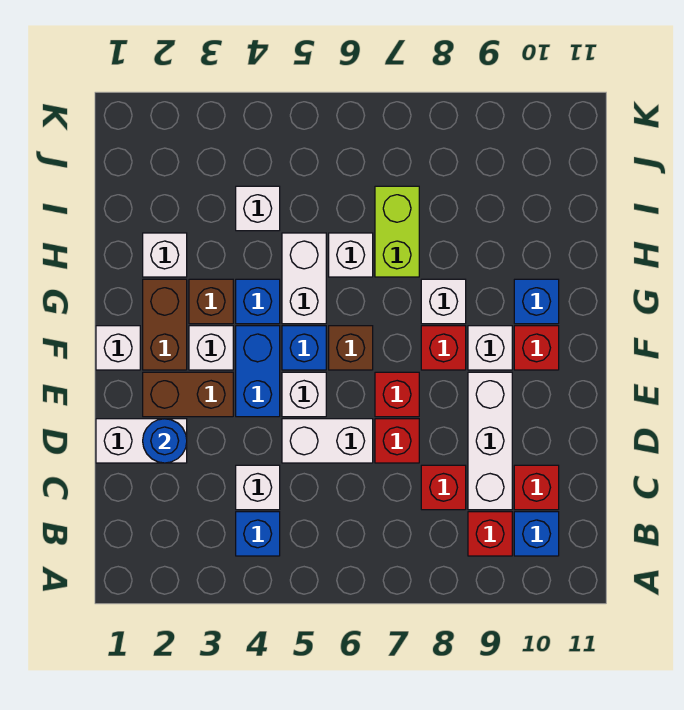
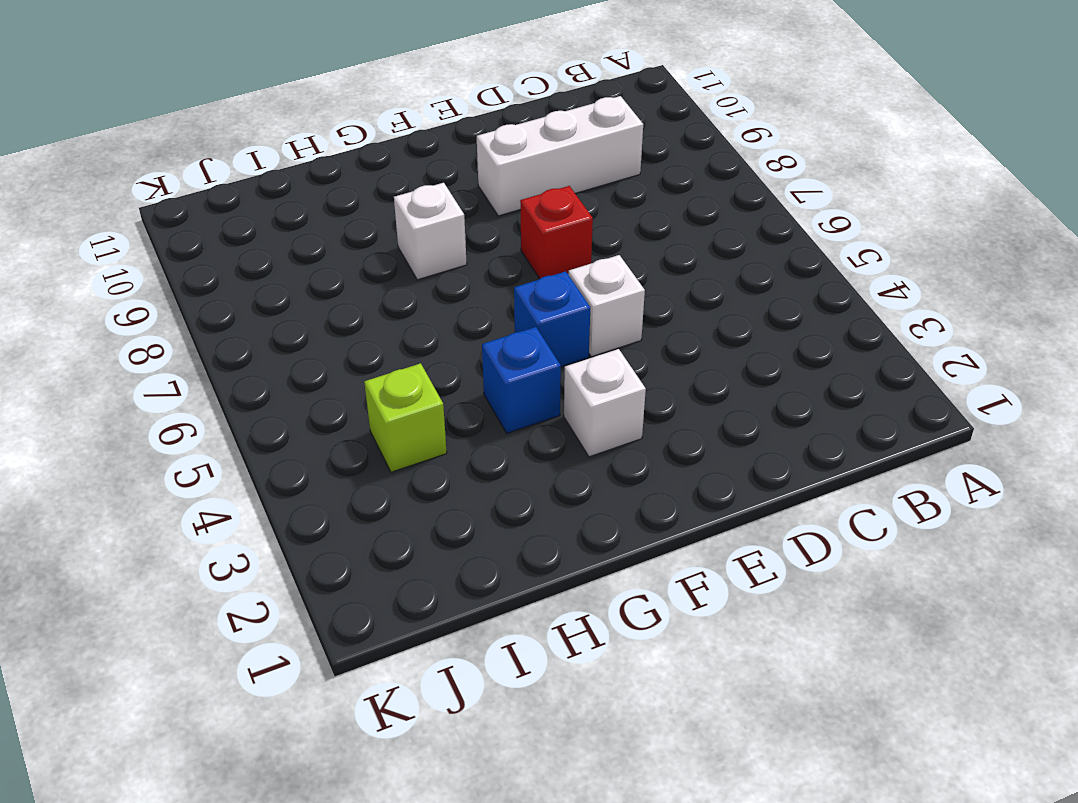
lime brick I4 level 1 -> white brick I4 level 1
none -> blue brick B4 level 1
none -> red brick B9 level 1
none -> blue brick B10 level 1
none -> white brick C4 level 1

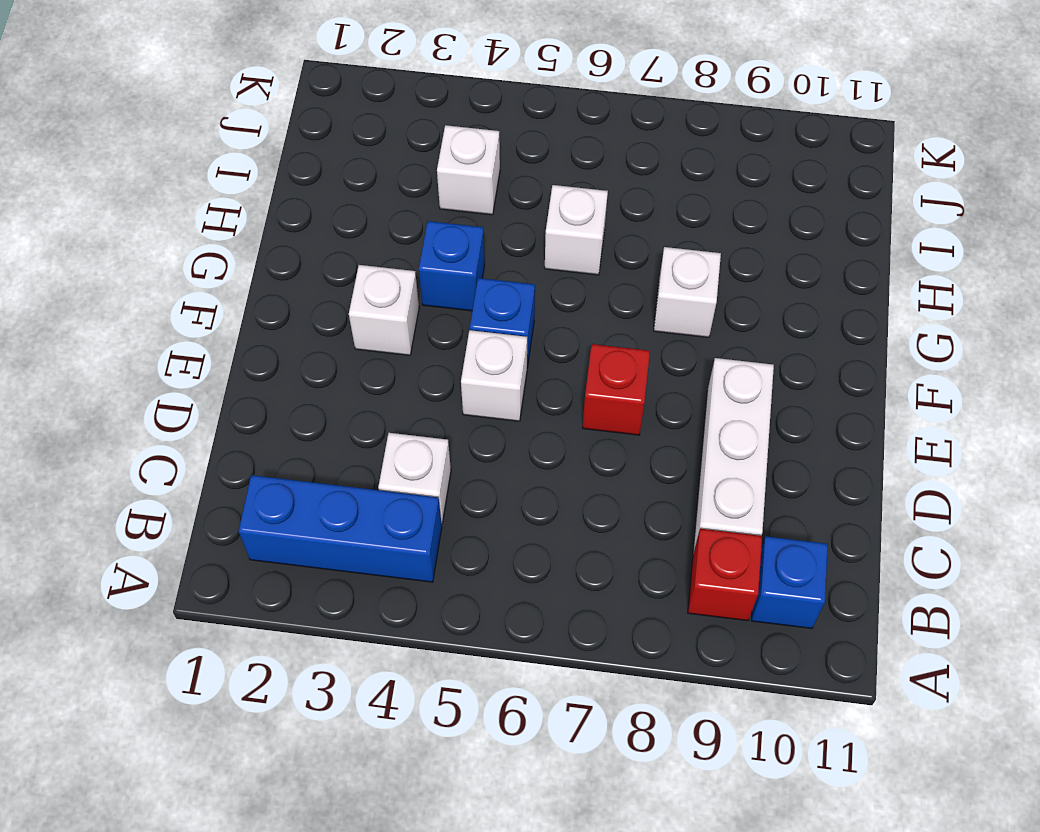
blue brick B2:B4 level 1 -> blue brick B4 level 1
none -> red brick C8 level 1
none -> red brick C10 level 1
none -> white brick D1:D2 level 1
none -> white brick D5:D6 level 1

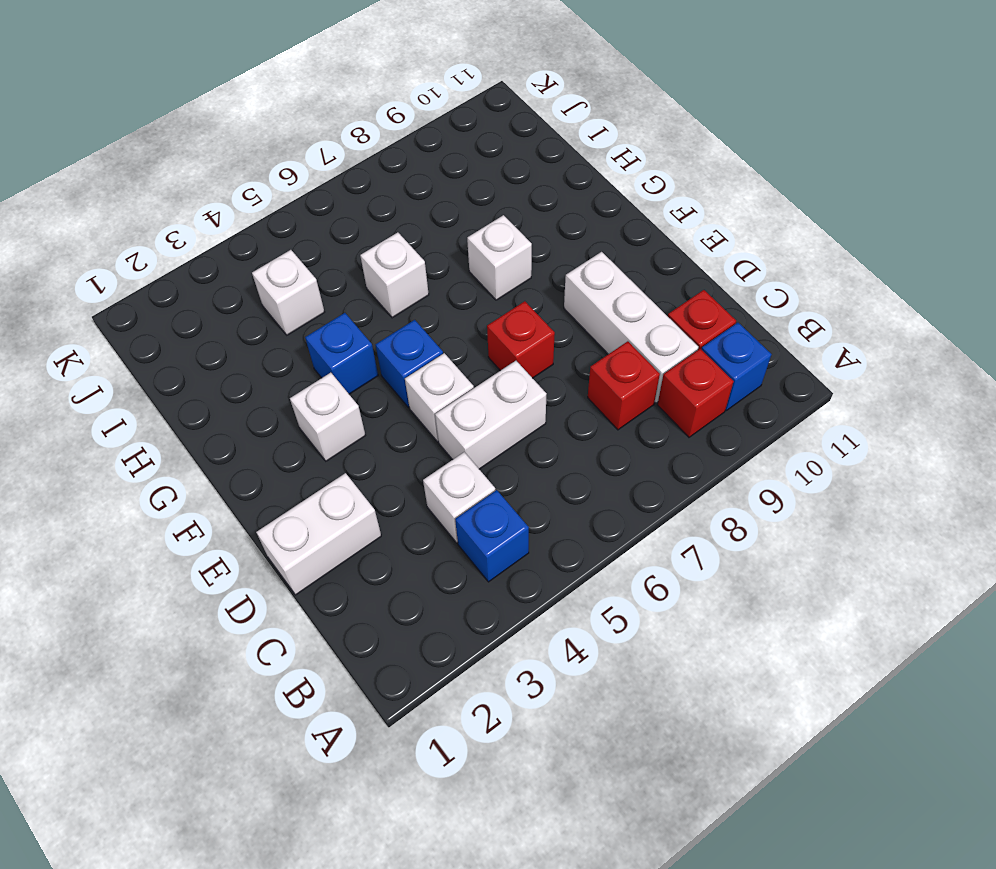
none -> red brick D7 level 1
none -> brown brick E2:E3 level 1
none -> blue brick E4:F4 level 1
none -> white brick F1 level 1

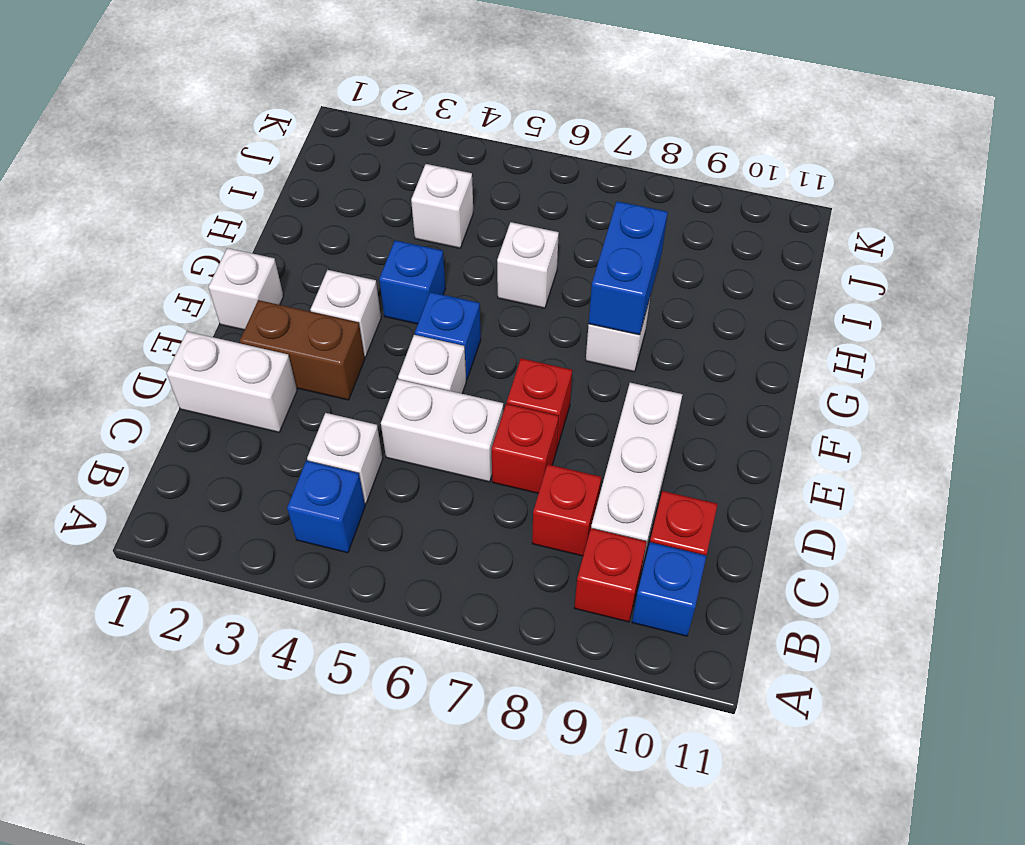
blue brick G8:H8 level 2 -> blue brick E4:F4 level 1
none -> brown brick F2:G2 level 1
none -> brown brick F6 level 1
none -> red brick F8 level 1
none -> white brick F9 level 1

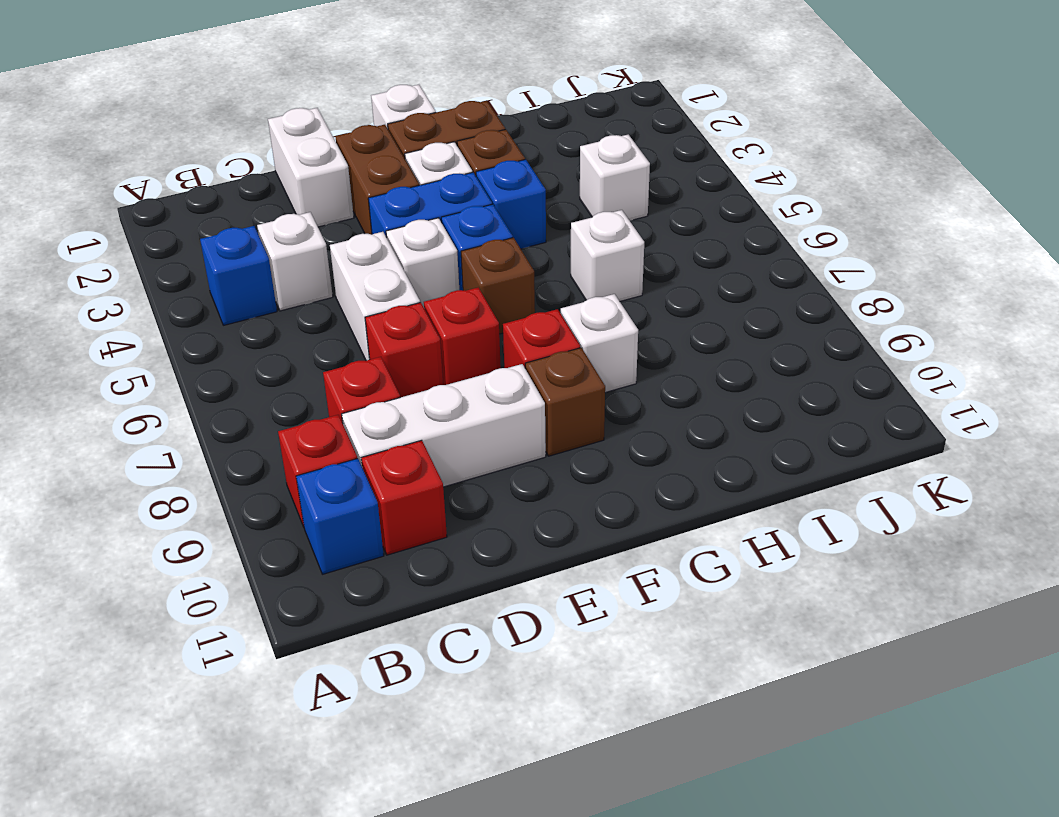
brown brick F9 level 1 -> white brick F9 level 1
none -> red brick F10 level 1
none -> white brick G5:H5 level 1
none -> blue brick G10 level 1
none -> white brick H2 level 1

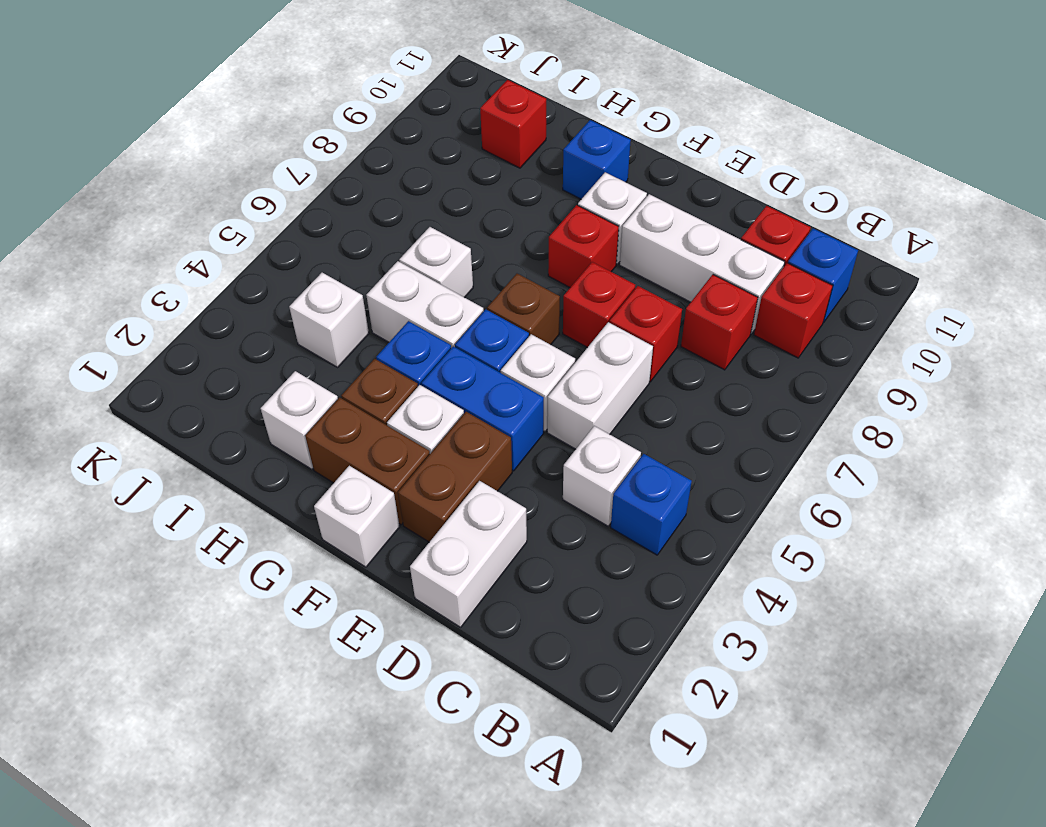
red brick I10 level 1 -> red brick F10 level 1
none -> white brick G8 level 1
none -> lime brick H7:I7 level 1
none -> blue round brick D2 level 2

